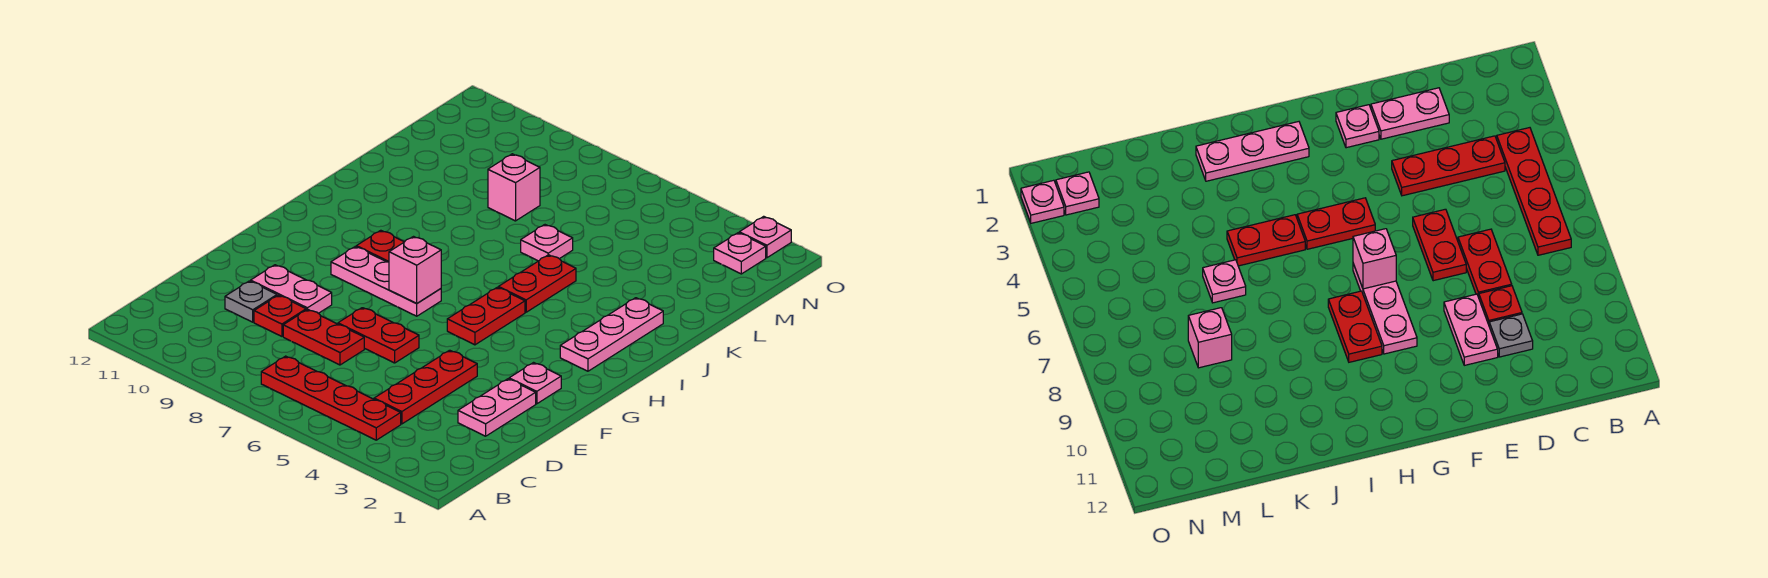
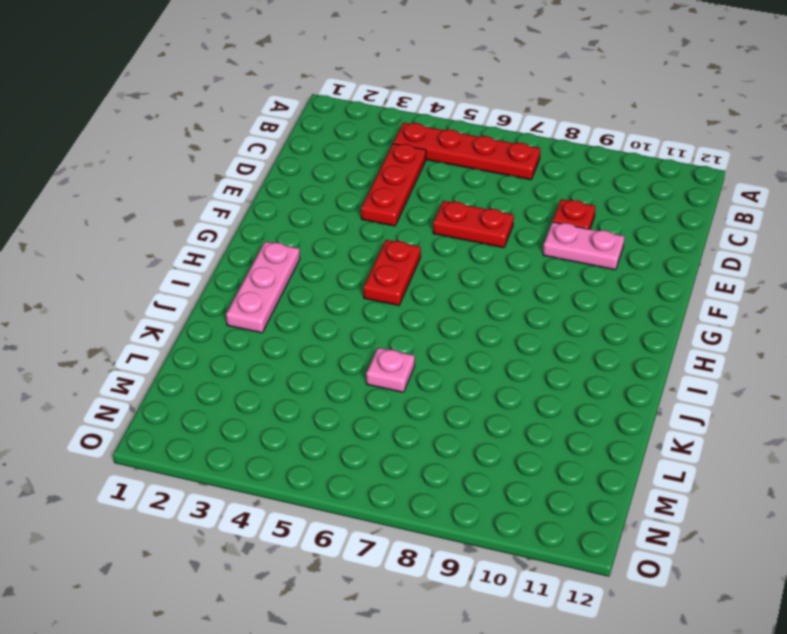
none -> pink plate D2:E2 level 1
none -> red plate D7:D8 level 1
none -> grey plate D10 level 1

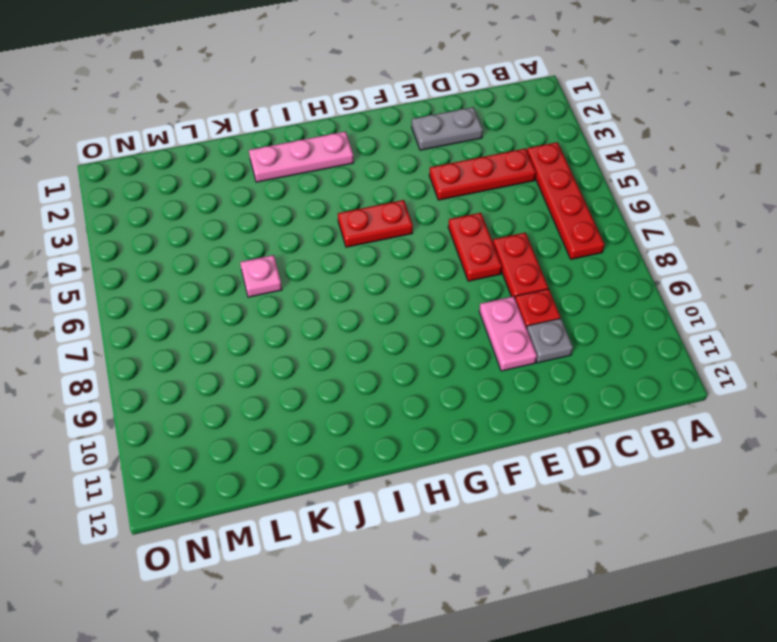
grey plate D2:E2 level 1 -> pink plate D2:E2 level 1
none -> pink plate F2 level 1
none -> pink plate G7:G9 level 1
none -> red plate H8:H9 level 1

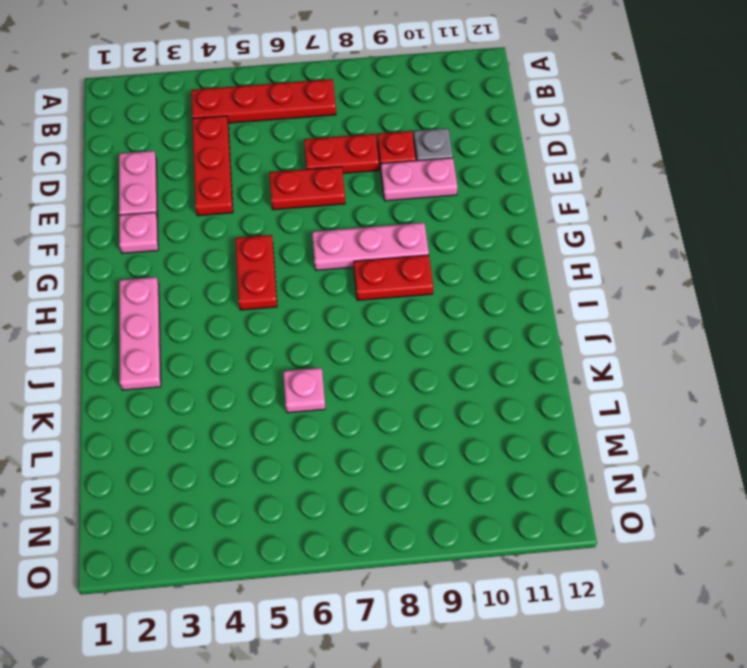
none -> red plate I5:J5 level 1
none -> pink brick L8 level 1
none -> pink plate N2 level 1

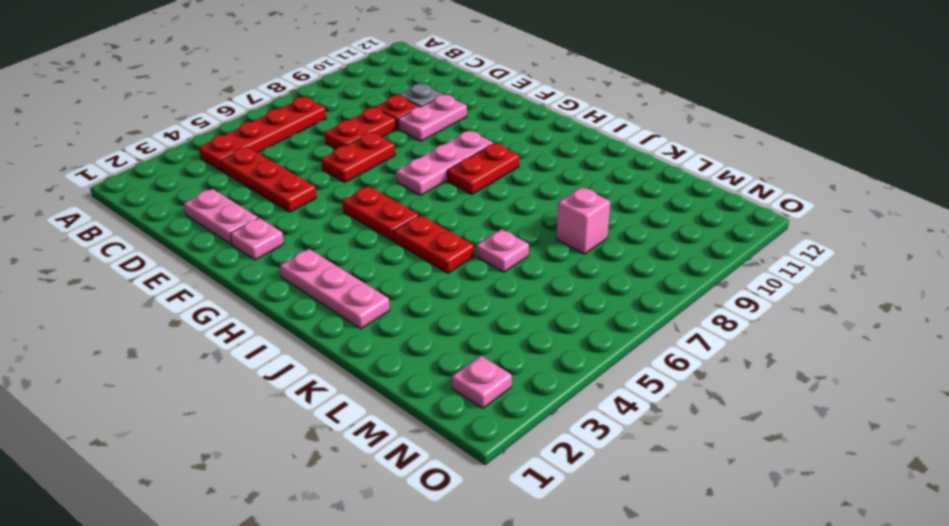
none -> pink plate O2 level 1
none -> pink brick G7 level 2

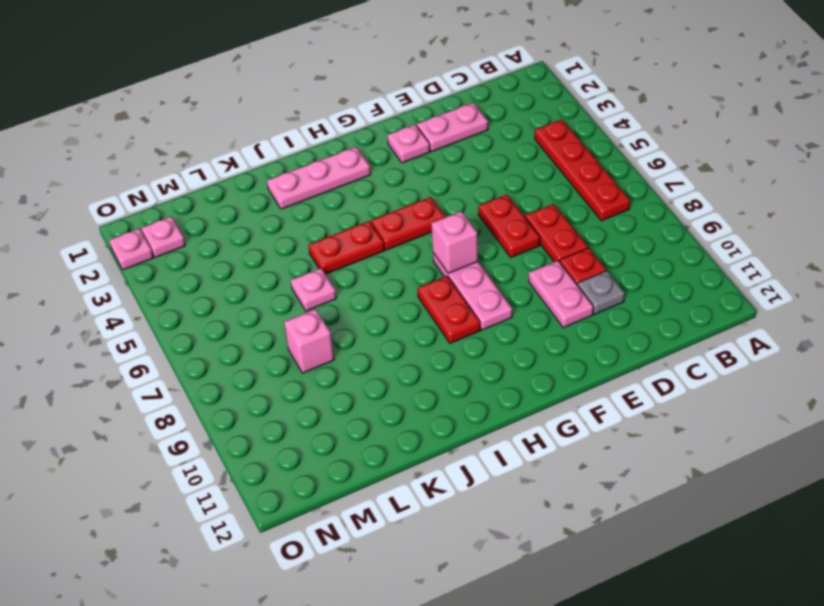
none -> red plate C4:E4 level 1

